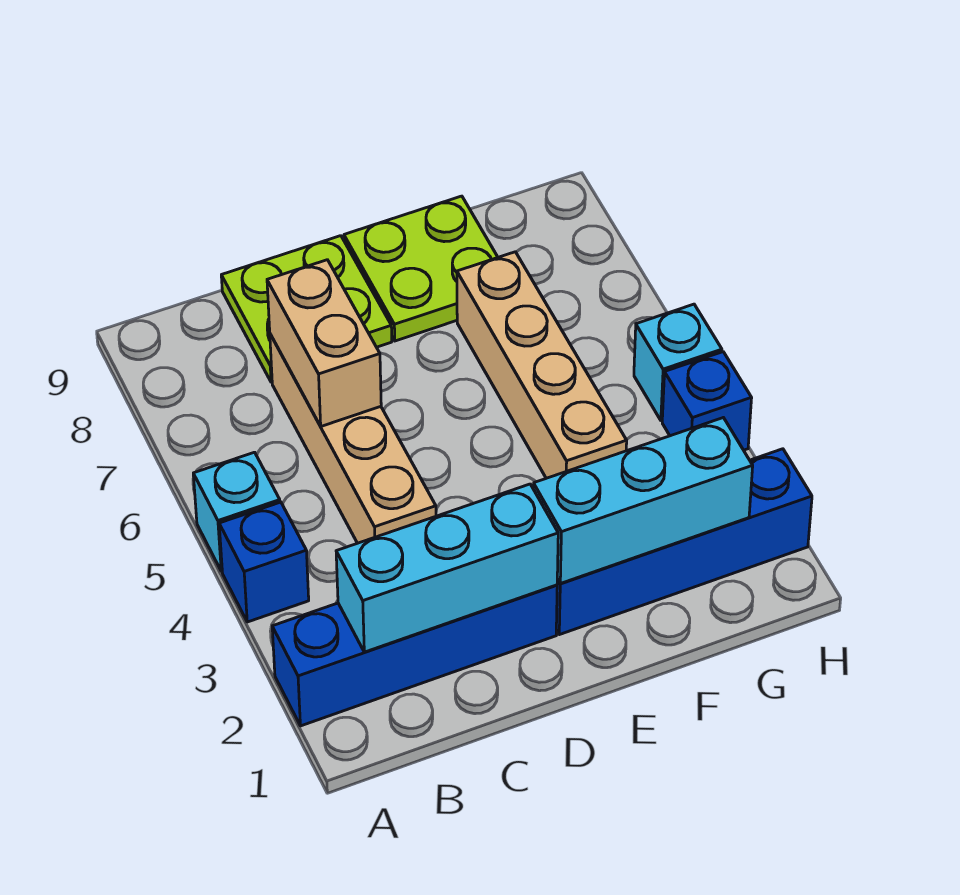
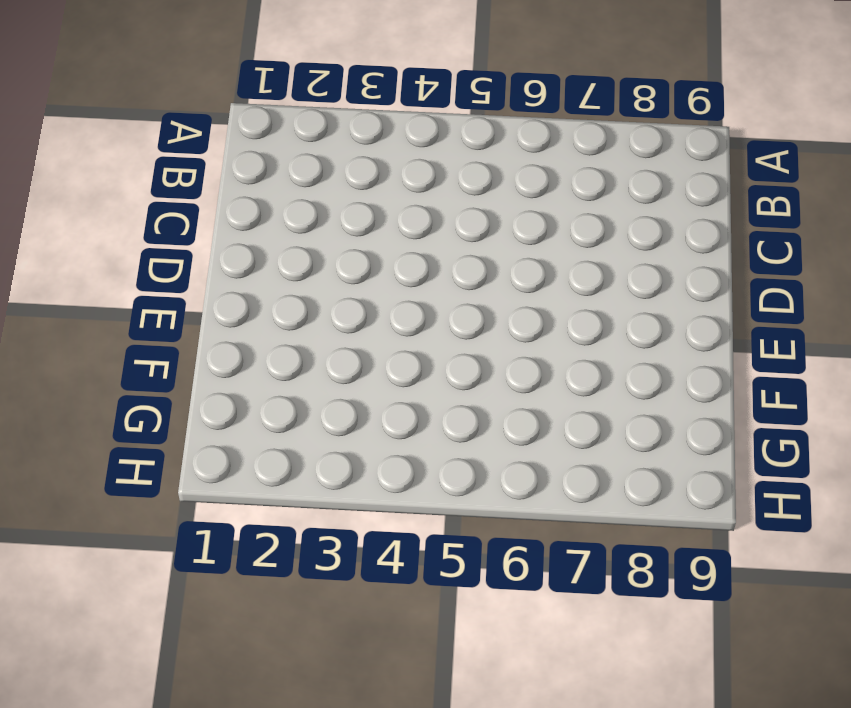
none -> blue brick A2:D2 level 1
none -> blue brick A4 level 1
none -> cyan brick A5 level 1

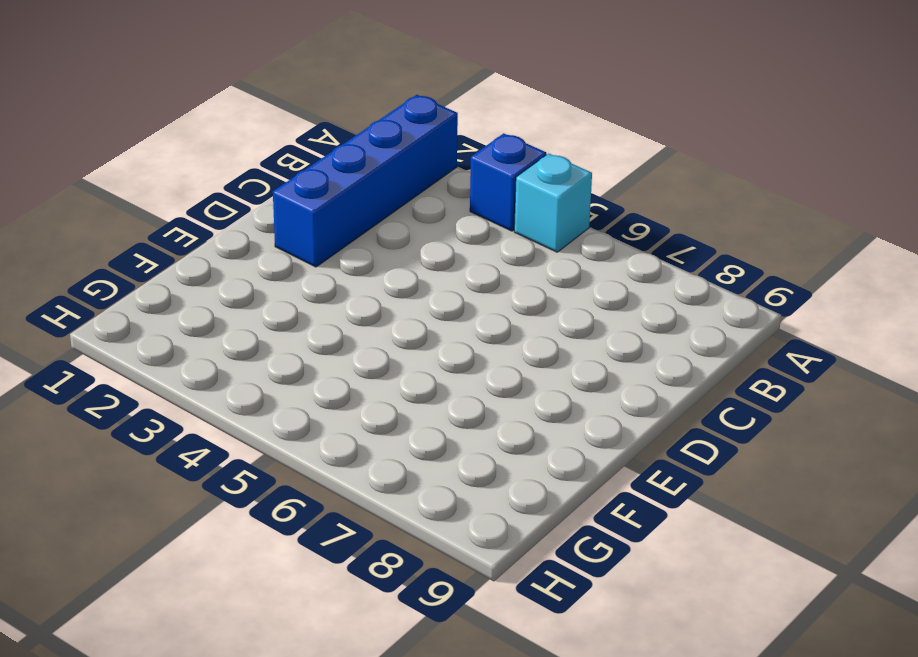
none -> tan brick C4:C7 level 1
none -> lime plate C8:D9 level 1
none -> blue brick E2:H2 level 1

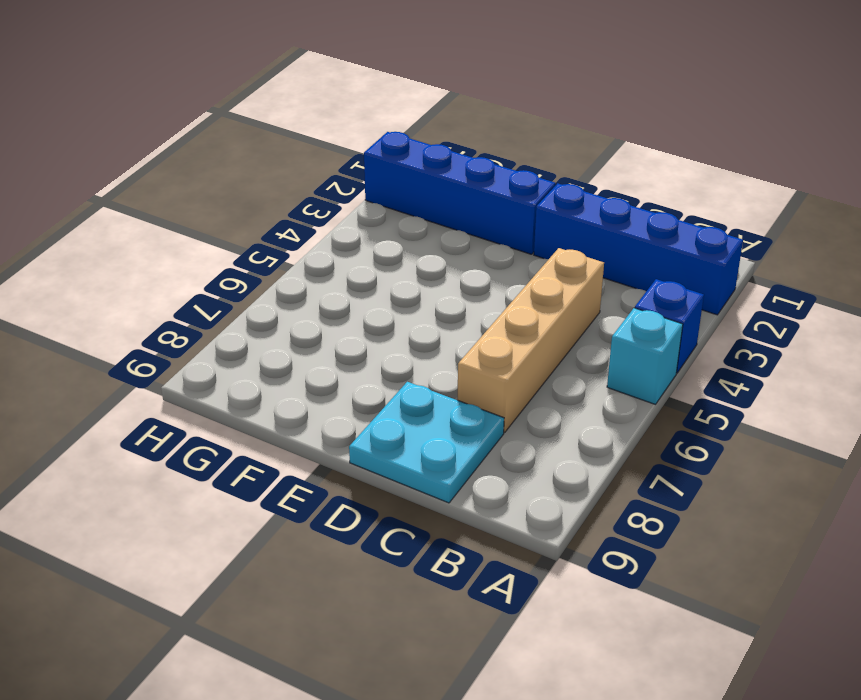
cyan plate C8:D9 level 1 -> lime plate C8:D9 level 1
none -> lime plate E8:F9 level 1
none -> tan brick F4:F7 level 1
none -> blue brick H4 level 1

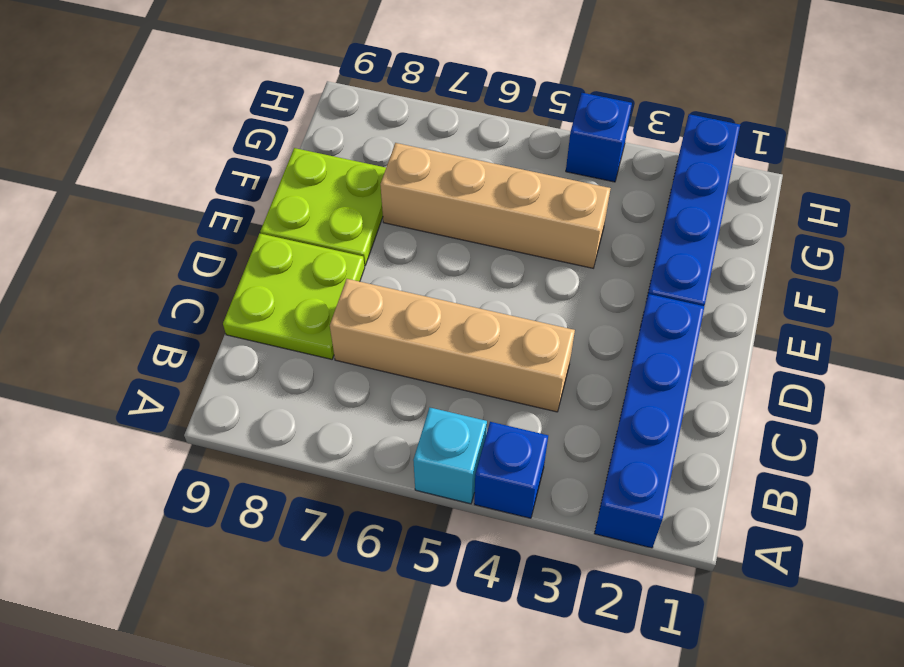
none -> cyan brick H5 level 1
none -> cyan brick B2:D2 level 2
none -> tan brick C6:C7 level 2

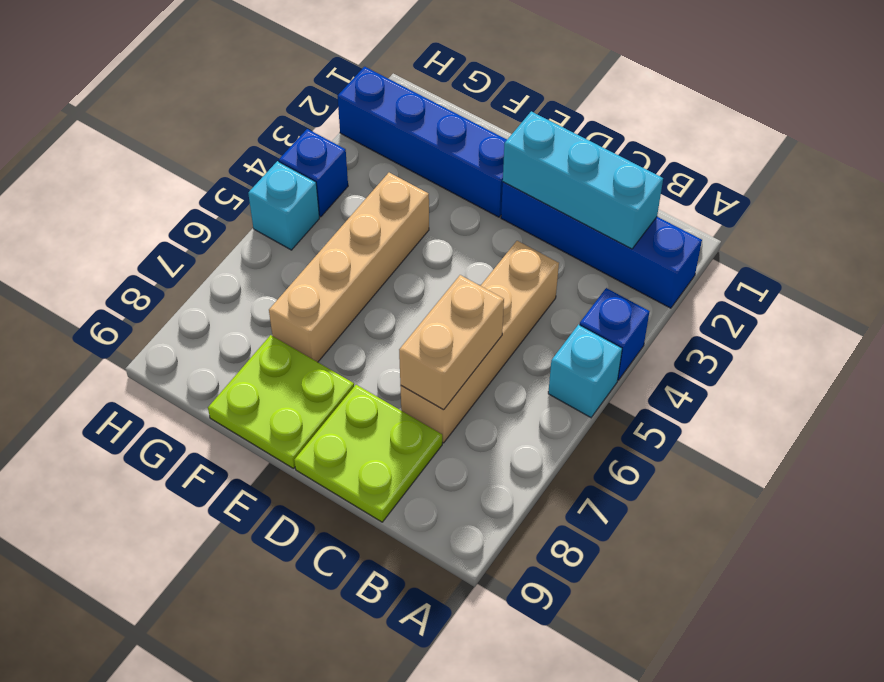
none -> cyan brick E2:G2 level 2

